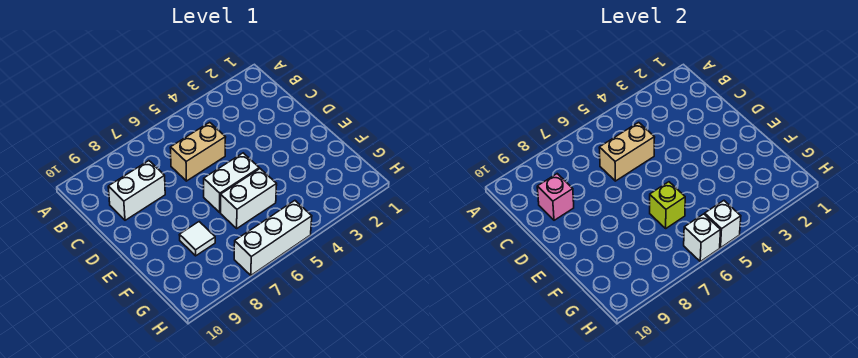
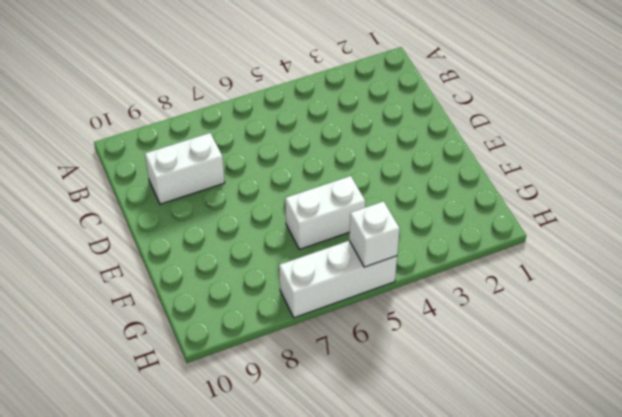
none -> tan brick C5:C6 level 1
none -> white brick E5:E6 level 1

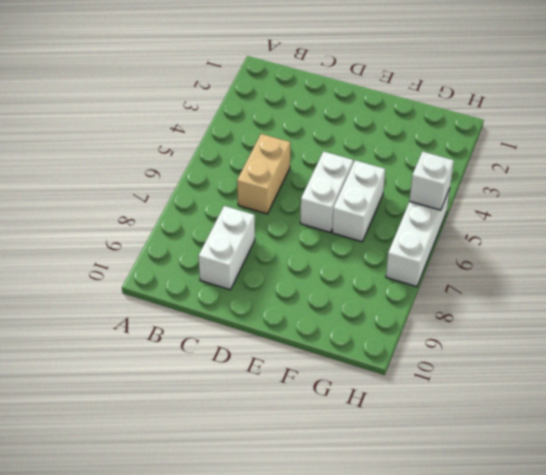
none -> white tile F8 level 1
none -> tan brick C5:C6 level 2

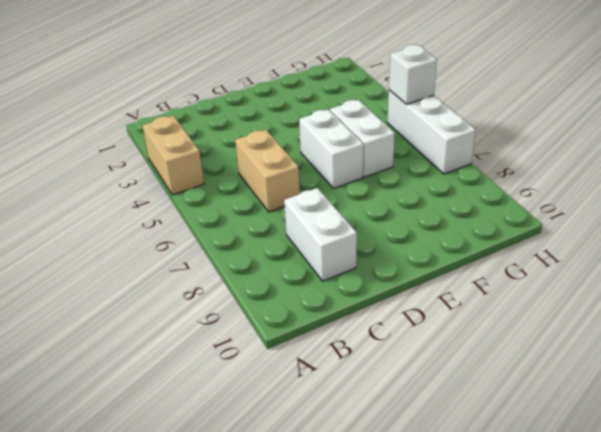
tan brick A3:A4 level 1 -> tan brick C5:C6 level 2
none -> white tile F8 level 1
none -> pink brick C9 level 2

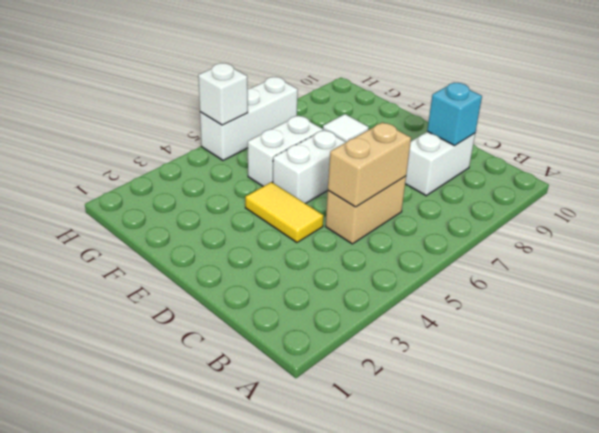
cyan brick C9 level 2 -> pink brick C9 level 2
yellow tile D4:E4 level 1 -> none
none -> lime brick F6 level 2
none -> white brick H6 level 2

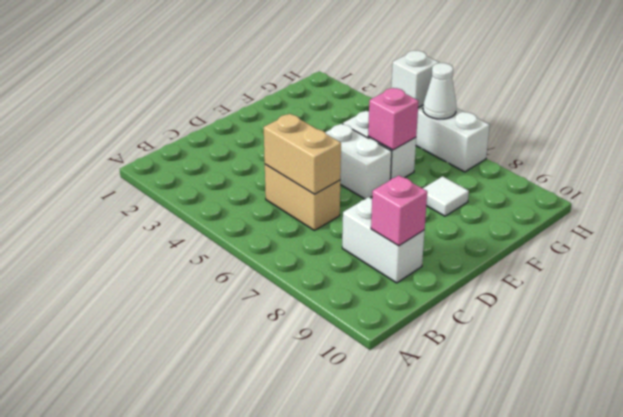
pink brick F6 level 2 -> lime brick F6 level 2
white cone H6 level 2 -> white brick H6 level 2

